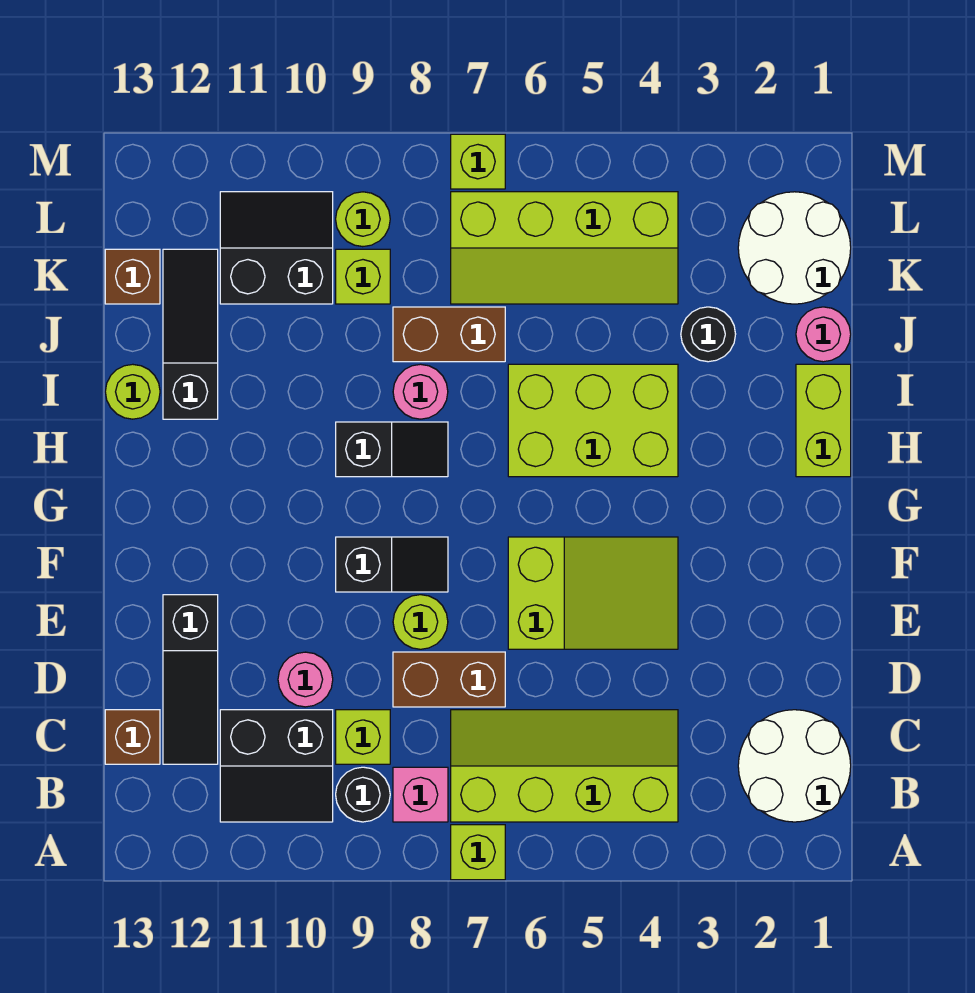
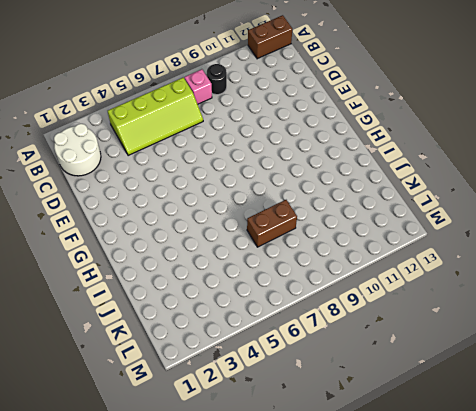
brown brick A12:A13 level 1 -> brown brick D7:D8 level 1
none -> lime brick A7 level 1
none -> black slope B10:C11 level 1 top C
none -> lime brick C9 level 1
none -> black slope C12:E12 level 1 top E

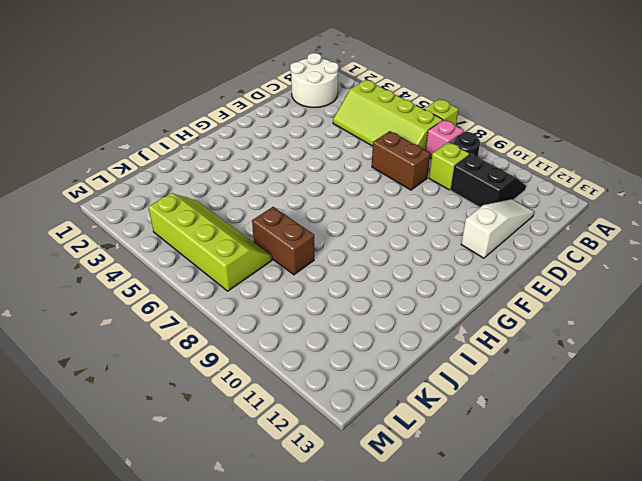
white slope C12:E12 level 1 top E -> black slope C12:E12 level 1 top E
none -> brown brick C13 level 1
none -> pink round brick D10 level 1
none -> lime slope E4:F6 level 1 top 6
none -> lime round brick E8 level 1

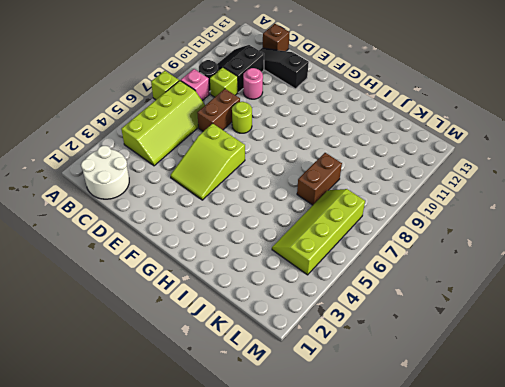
none -> black slope F8:F9 level 1 top 9
none -> lime brick H1:I1 level 1
none -> lime brick H4:I6 level 1
none -> black slope H8:H9 level 1 top 9

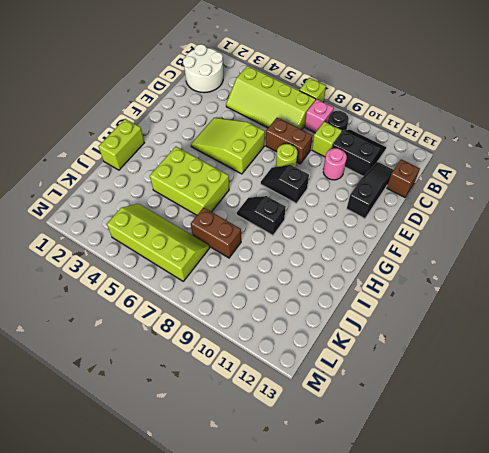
none -> pink round brick I8 level 1
none -> black slope I12:K12 level 1 top I
none -> lime round brick I13 level 1
none -> pink round brick J1 level 1

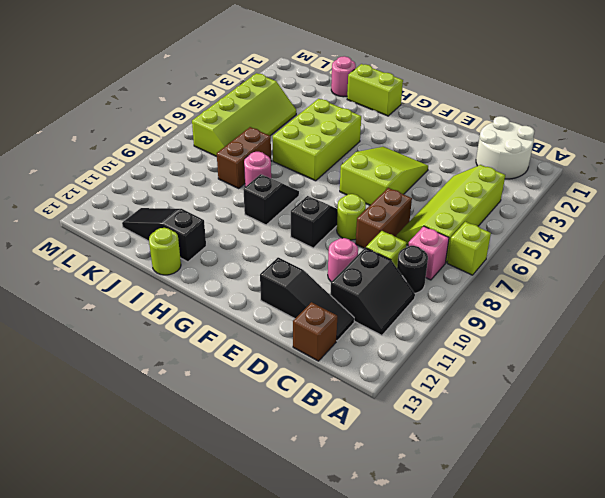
none -> black round brick J3 level 1
none -> white round brick K1:L2 level 1
none -> lime brick K9 level 1
none -> black slope K10:L11 level 1 top K

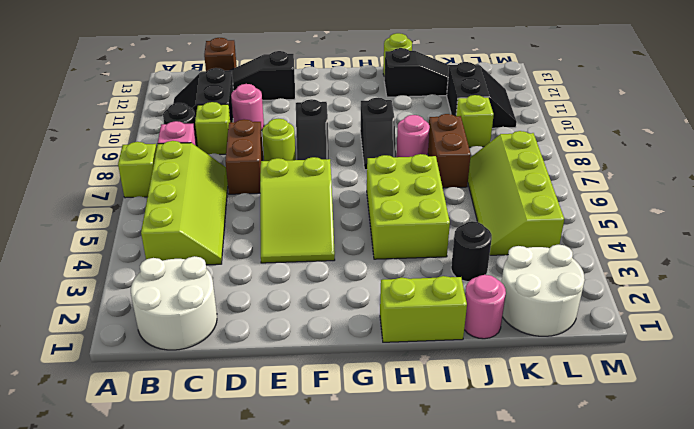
none -> brown brick K13 level 1
none -> lime round brick L9 level 1
none -> lime brick M7 level 1

